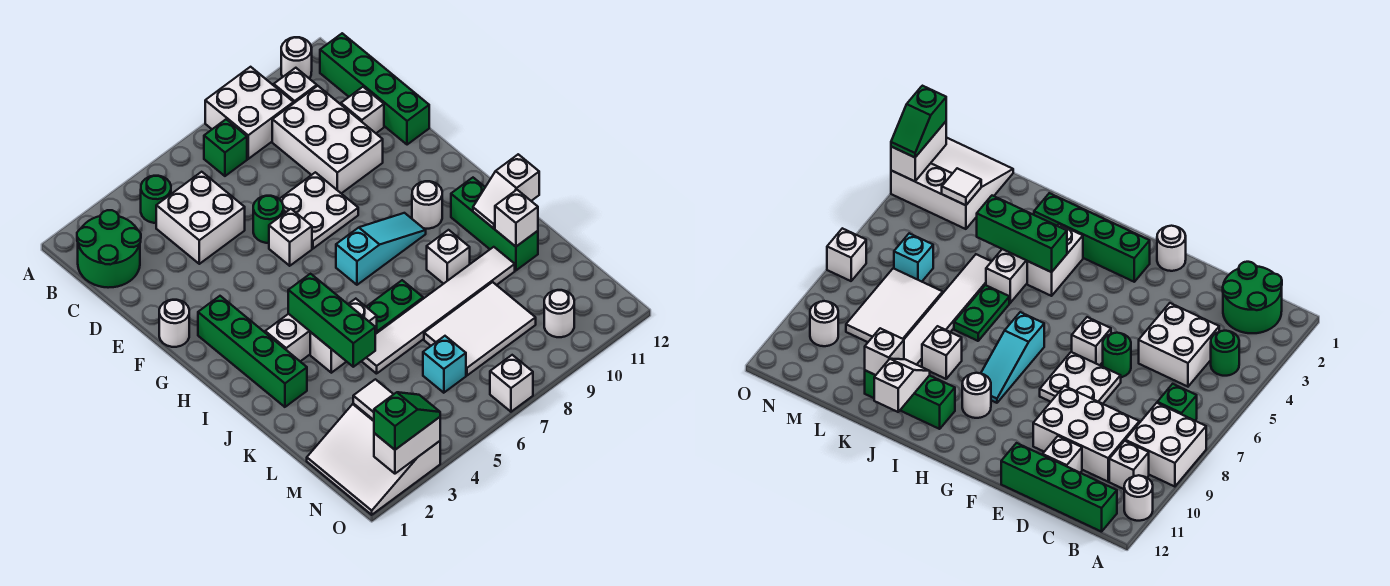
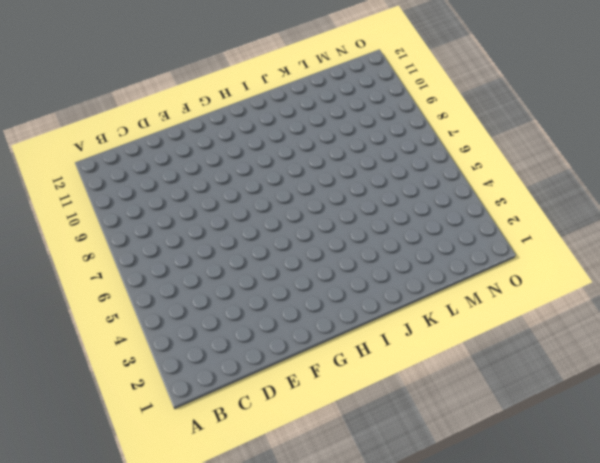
none -> white brick A8:B9 level 1
none -> white round brick A11 level 1
none -> green round brick B1:C2 level 1
none -> green round brick B4 level 1

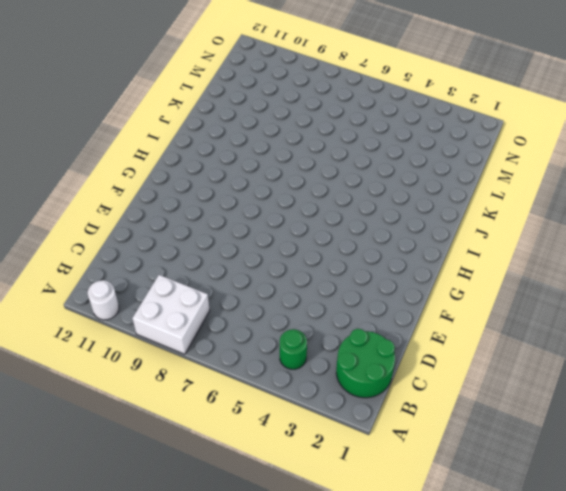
none -> green brick B7 level 1
none -> white brick B10 level 1
none -> green brick B12:E12 level 1
none -> white brick C4:D5 level 1

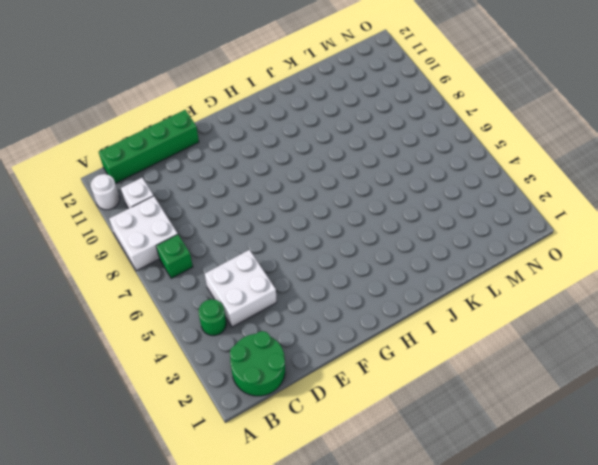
none -> white brick C9:E10 level 1
none -> white brick D11 level 1
none -> green round brick E6 level 1
none -> white plate E7:F8 level 1

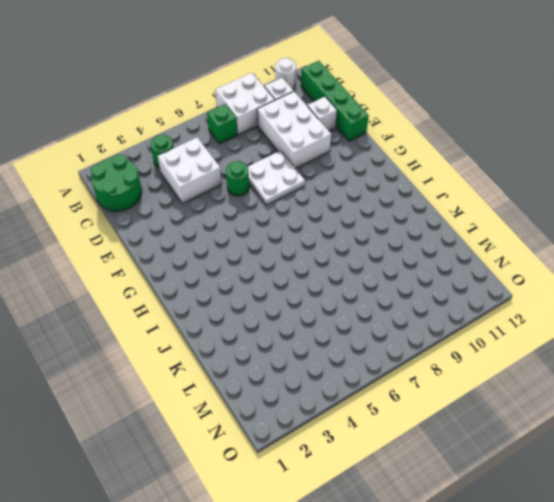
none -> white round brick F1 level 1
none -> white brick F6 level 1
none -> green brick G2:J2 level 1
none -> cyan slope H7:H9 level 1 top 7

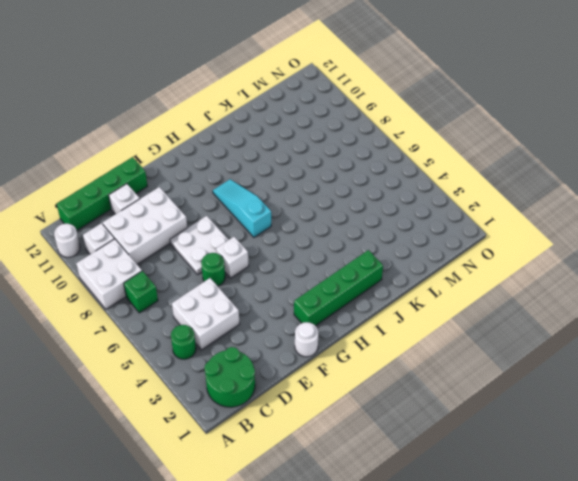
none -> white round brick H10 level 1
none -> white brick I3:I4 level 1
none -> green brick I11:K11 level 1
none -> white brick J4:J5 level 1

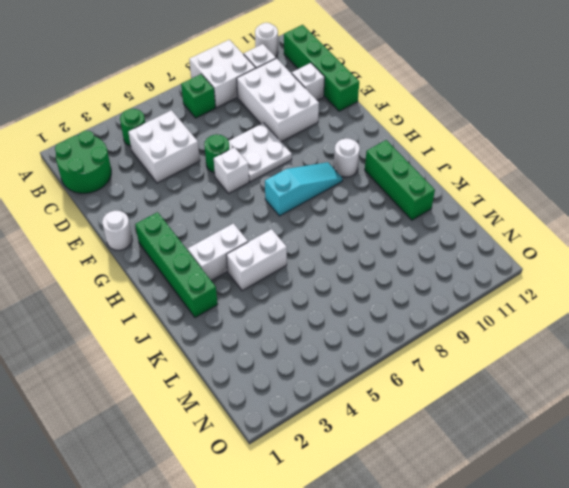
none -> green plate J6:J7 level 1
none -> white brick J9 level 1
none -> white tile K5:K10 level 1
none -> white tile L7:M9 level 1

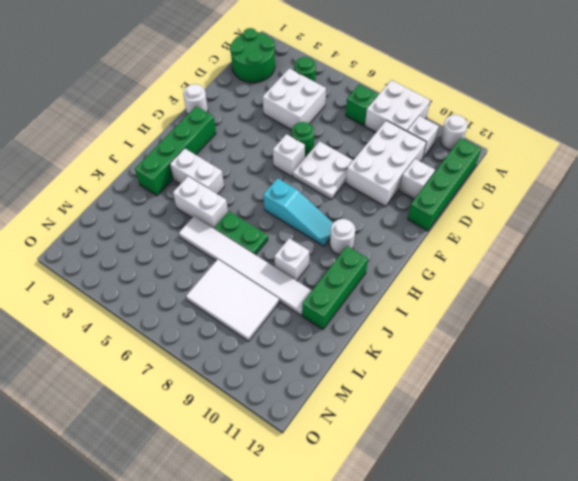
none -> white slope M1:O3 level 1 top 3
none -> cyan brick M6 level 1
none -> white round brick N10 level 1
none -> white brick O7 level 1

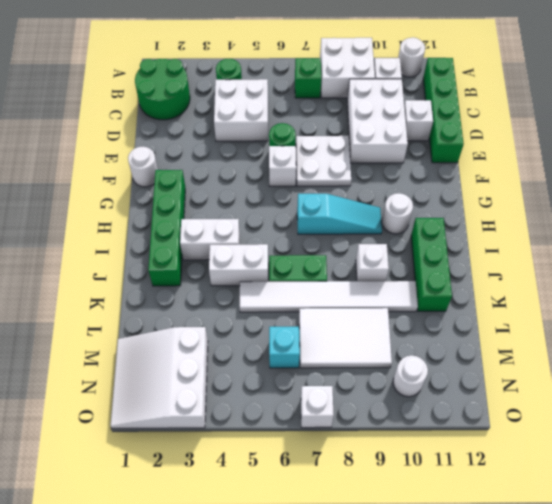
none -> green brick I4:K4 level 2
none -> white slope J11:J12 level 2 top 12
none -> white brick K11 level 2
none -> white tile M3 level 2

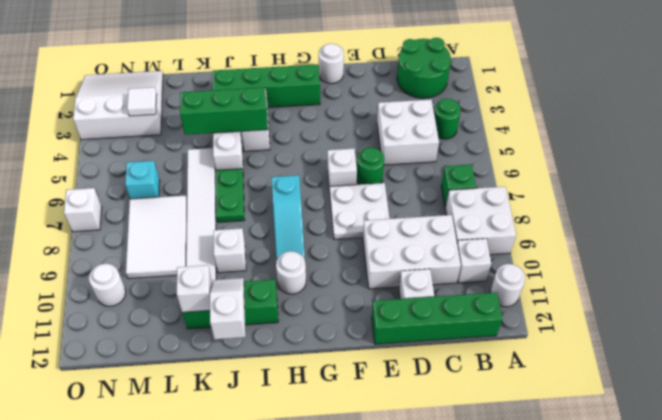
none -> white brick O2:O3 level 2
none -> green slope O2:O3 level 3 top 2

